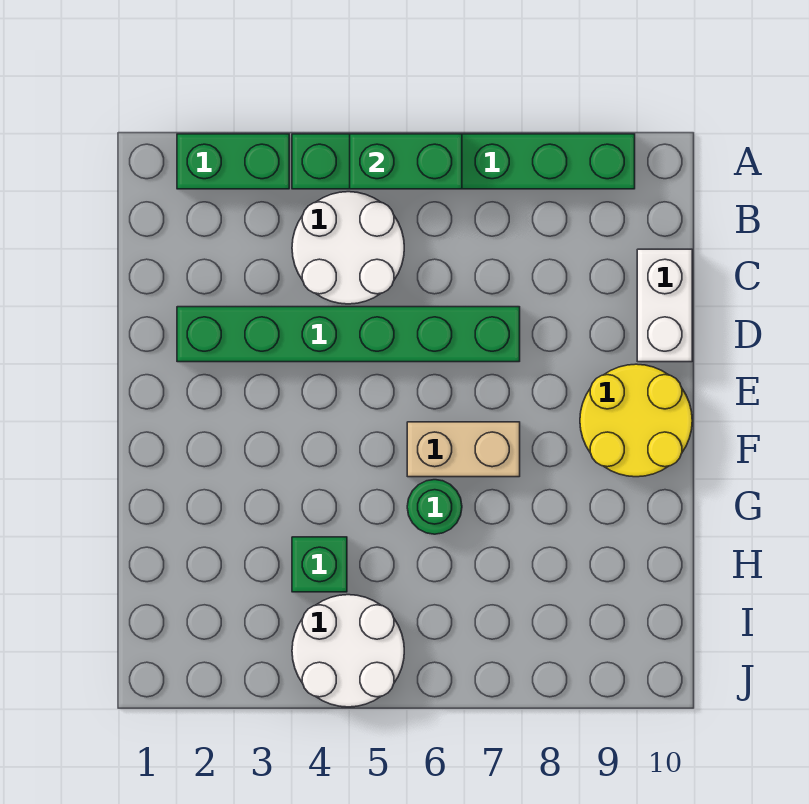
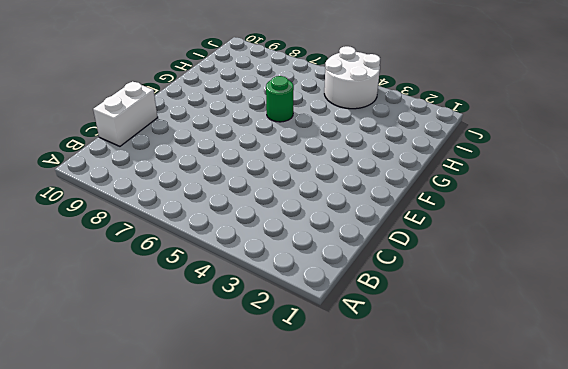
none -> green brick A2:A3 level 1
none -> green brick A4:A9 level 1

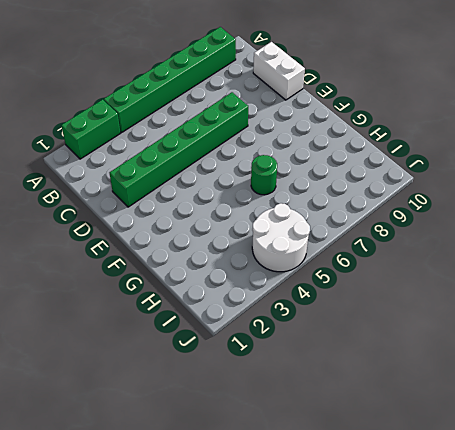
none -> white round brick B4:C5 level 1
none -> yellow round brick E9:F10 level 1

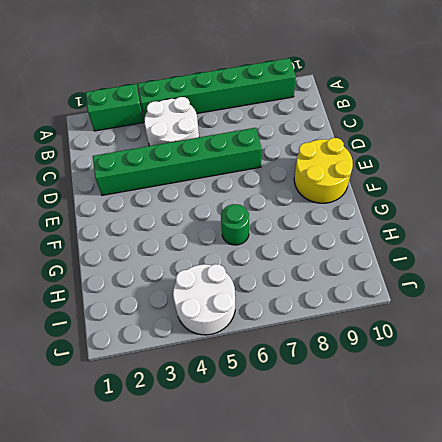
none -> white brick C10:D10 level 1
none -> tan brick F6:F7 level 1

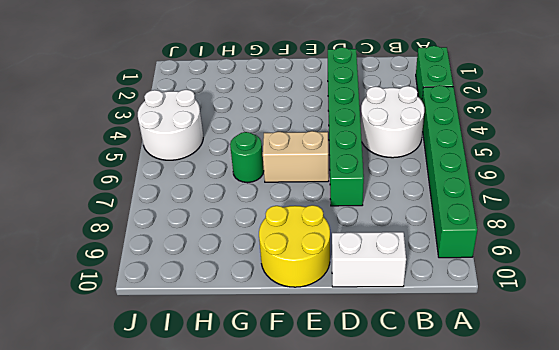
tan brick E6:F6 level 1 -> tan brick F6:F7 level 1
none -> green brick H4 level 1
none -> green brick A5:A6 level 2

